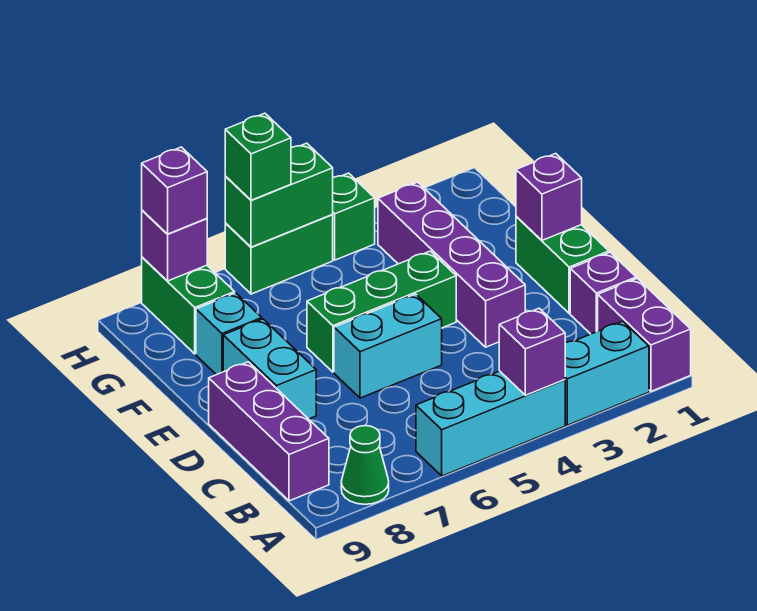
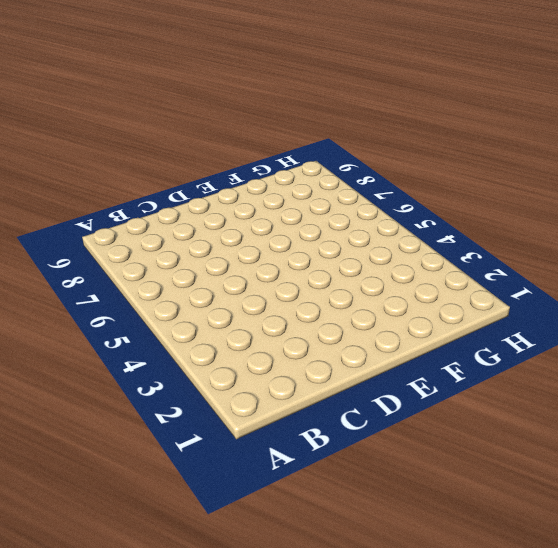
none -> purple brick A1:B1 level 1
none -> cyan brick A2:A3 level 1
none -> cyan brick A4:A6 level 1

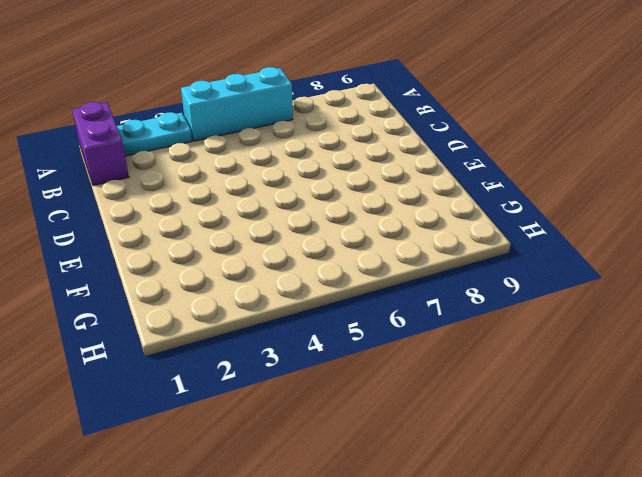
cyan plate A2:A3 level 1 -> cyan brick A2:A3 level 1
none -> green cone A8 level 1
none -> purple brick B9:D9 level 1
none -> purple brick C1 level 1

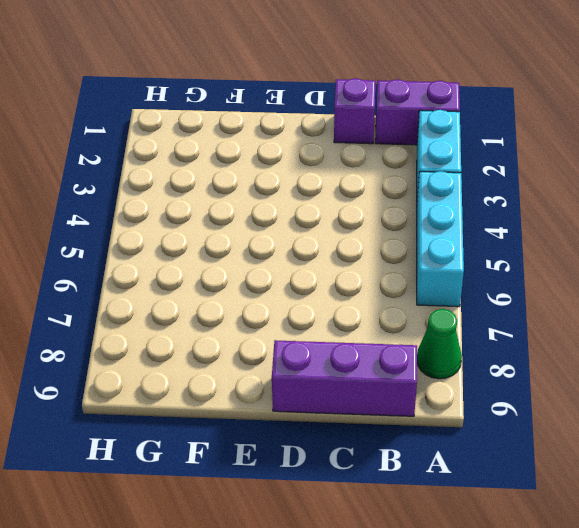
none -> green brick D1:E1 level 1
none -> purple brick D3:G3 level 1
none -> cyan brick D5:D6 level 1

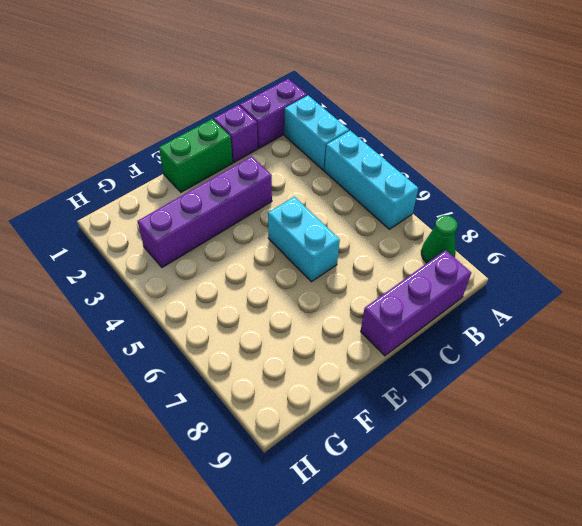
none -> cyan brick D8:E8 level 1
none -> green brick E4:E6 level 1
none -> cyan brick F8 level 1

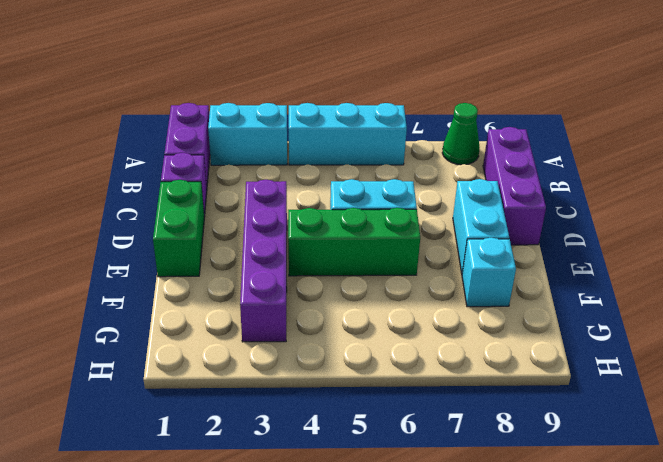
none -> green brick G8:H8 level 1
none -> green brick H4 level 1
none -> green brick H5:H6 level 1

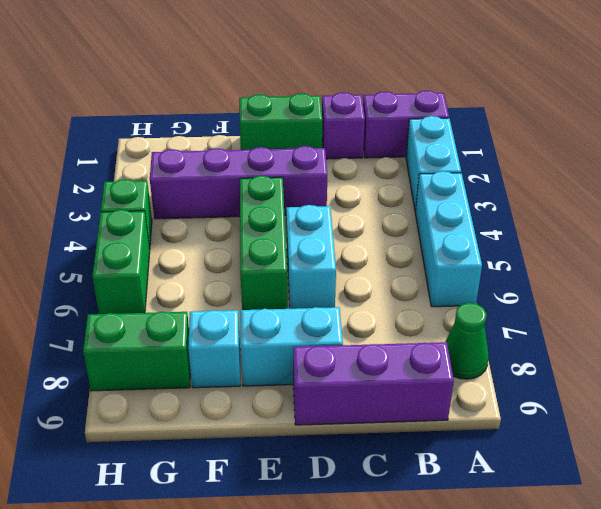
none -> purple brick A4 level 2
none -> purple brick E1 level 2
none -> green brick H5:H6 level 2

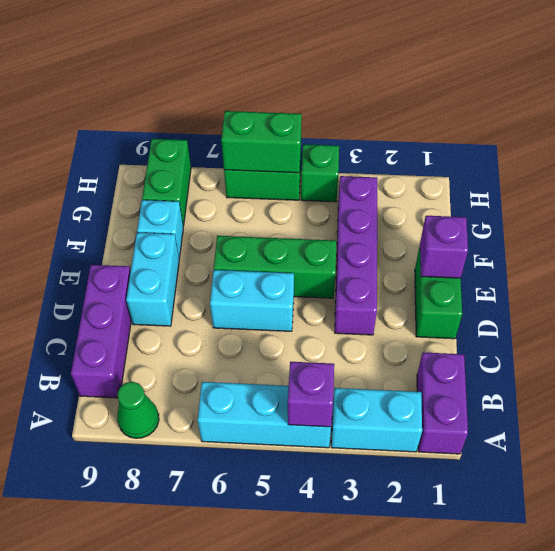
none -> purple brick C1 level 1
none -> purple brick H8 level 2
none -> green brick H6 level 3

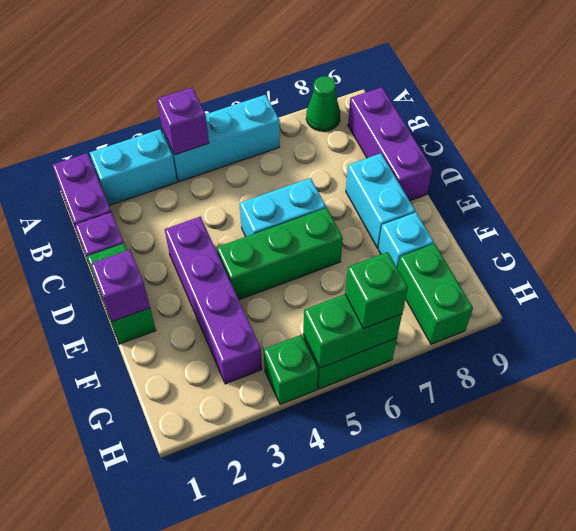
none -> purple brick H8 level 2
none -> purple brick H8 level 3

